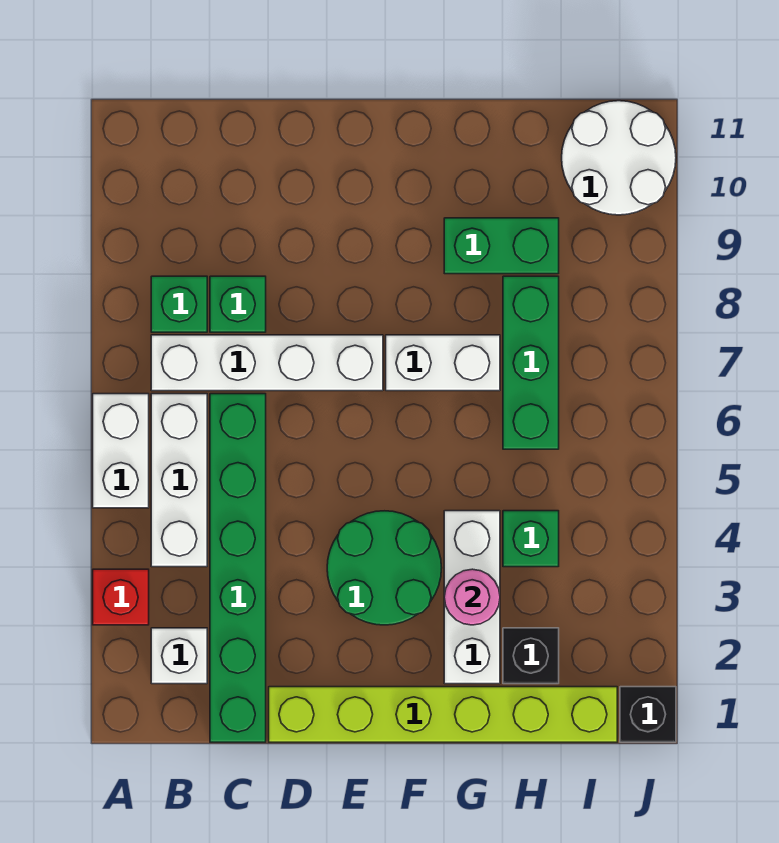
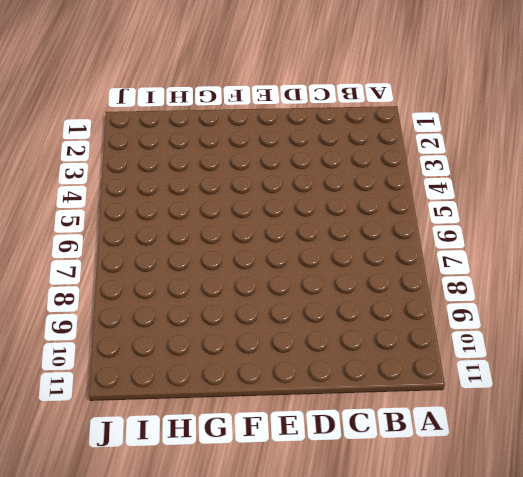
none -> red brick A3 level 1
none -> white brick A5:A6 level 1
none -> white brick B2 level 1

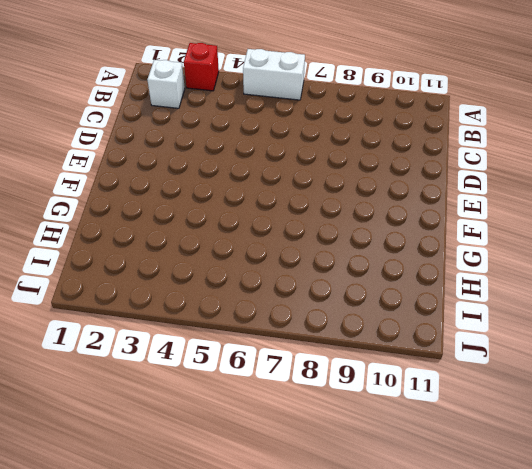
none -> white brick B4:B6 level 1
none -> white brick B7:E7 level 1
none -> green brick B8 level 1

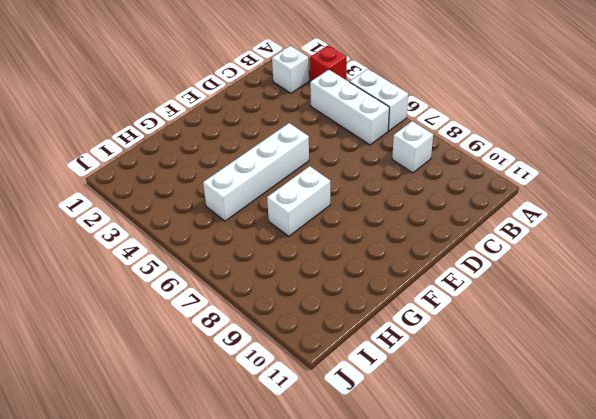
white brick B8 level 1 -> green brick B8 level 1
white brick E5:H5 level 1 -> white brick B7:E7 level 1
none -> green brick C1:C6 level 1
none -> green brick C8 level 1
none -> lime brick D1:I1 level 1

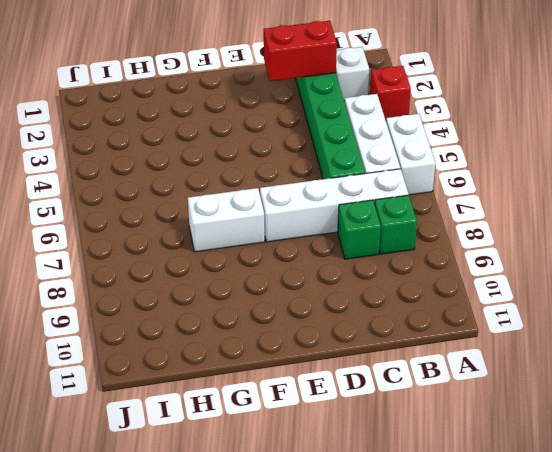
red brick C2:D2 level 2 -> none
none -> lime brick D1:I1 level 1
none -> green round brick E3:F4 level 1
none -> white brick G2:G4 level 1

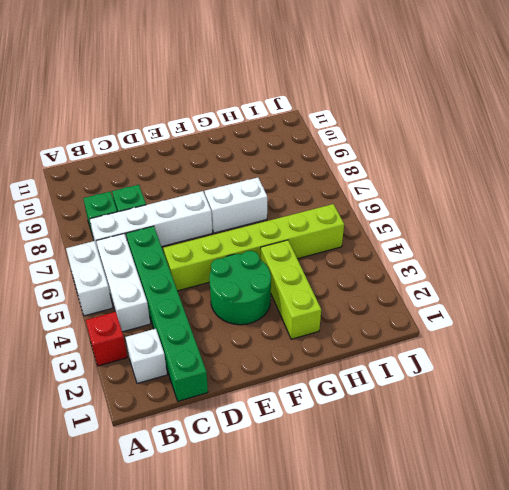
lime brick D5:I5 level 1 -> lime brick D1:I1 level 1
lime brick G2:G4 level 1 -> white brick G2:G4 level 1
none -> green brick G9:H9 level 1
none -> black brick H2 level 1
none -> green brick H4 level 1

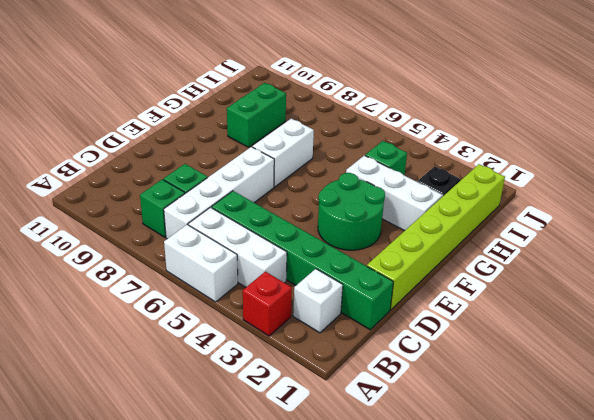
none -> green brick H6:H8 level 1
none -> white round brick I10:J11 level 1
none -> black brick J1 level 1

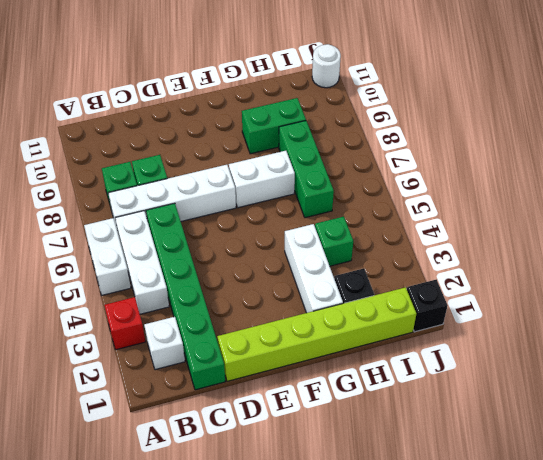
white round brick J11 level 1 -> white round brick I10:J11 level 1
none -> green round brick E3:F4 level 1
none -> pink round brick G3 level 2

